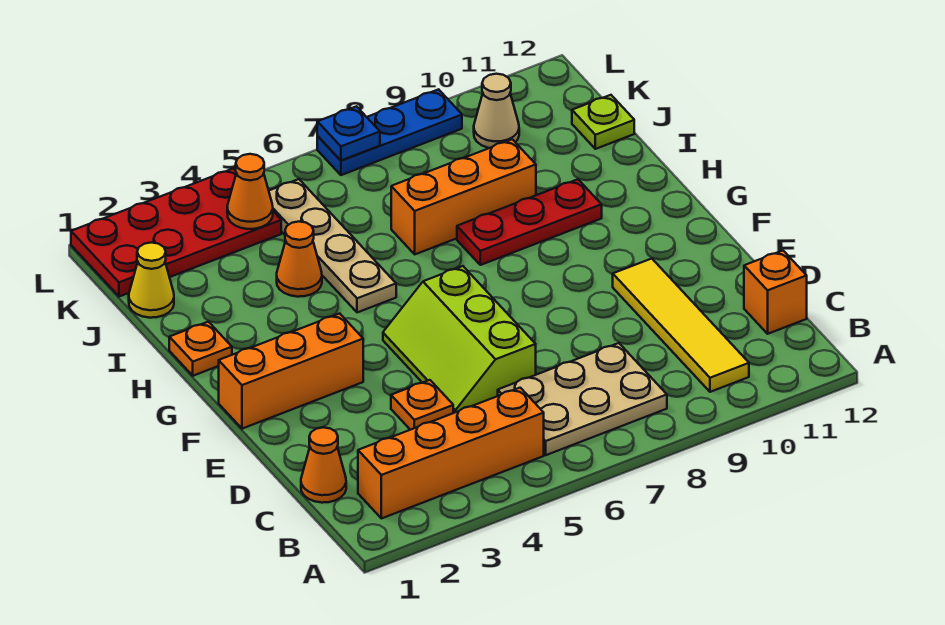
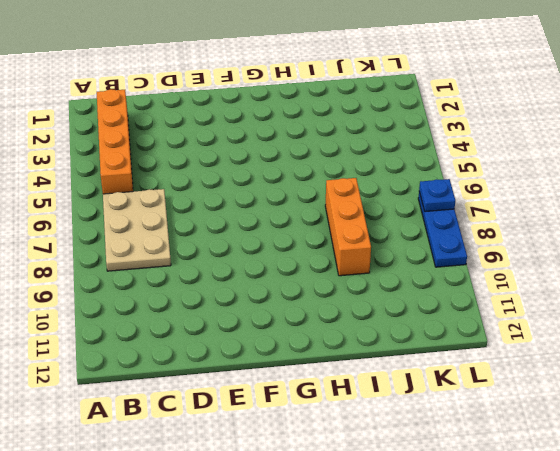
none -> yellow tile B10:E10 level 1
none -> orange cone C1 level 1
none -> orange brick C12 level 1

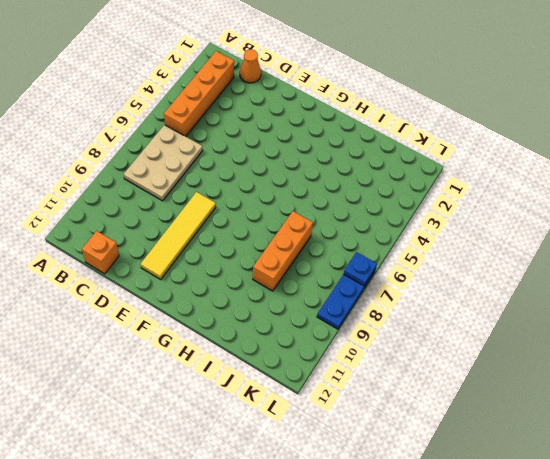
yellow tile E8:E11 level 1 -> yellow tile B10:E10 level 1
none -> orange plate D4 level 1
none -> lime slope D5:F6 level 1 top 6
none -> orange brick F1:F3 level 1

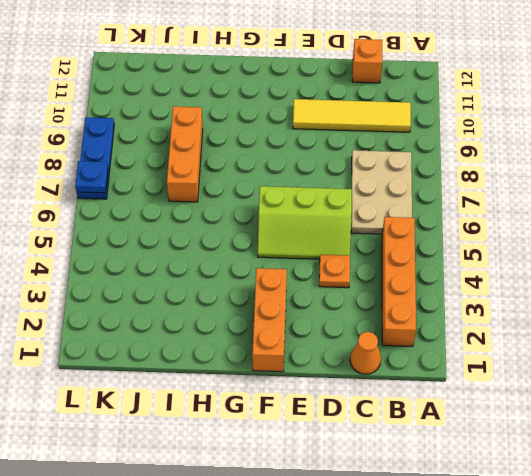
none -> orange plate H1 level 1
none -> tan plate H5:K5 level 1
none -> red plate H8:H10 level 1

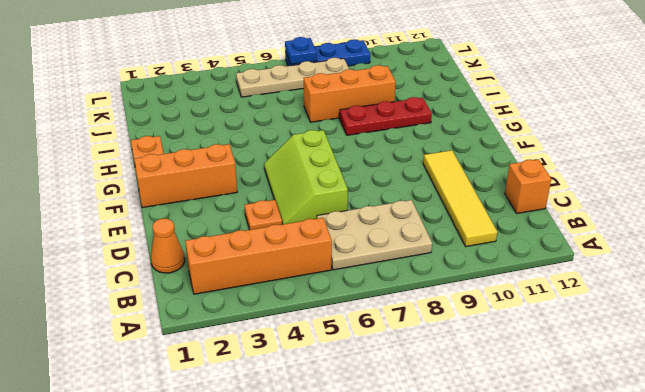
tan plate K5:K8 level 1 -> tan plate H5:K5 level 1
none -> orange cone I4 level 1
none -> yellow cone J1 level 1
none -> lime plate J12 level 1

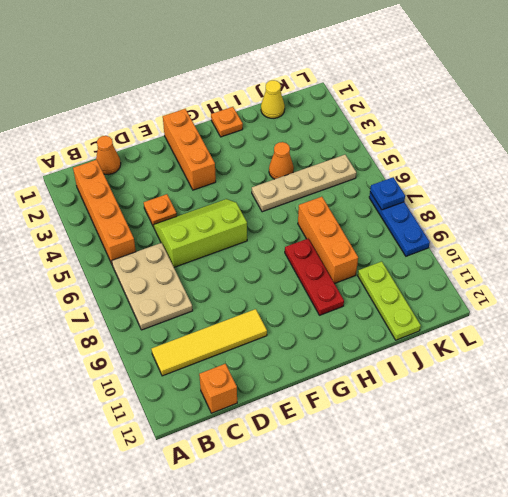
lime plate J10:J12 level 1 -> lime plate J12 level 1
none -> red plate K1:L4 level 1
none -> tan cone K10 level 1
none -> orange cone K4 level 2

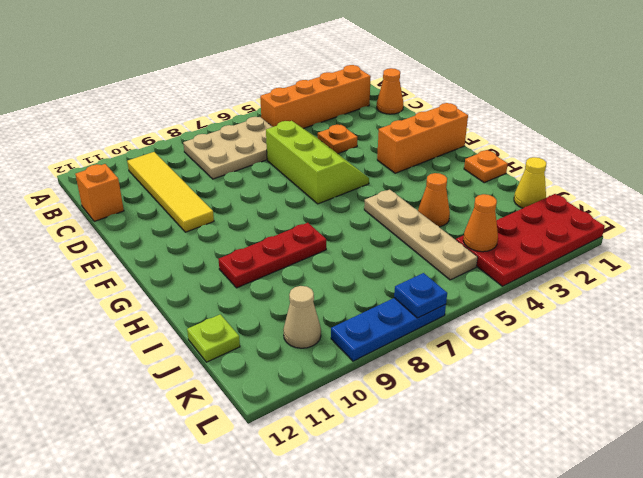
none -> orange brick I7:I9 level 1

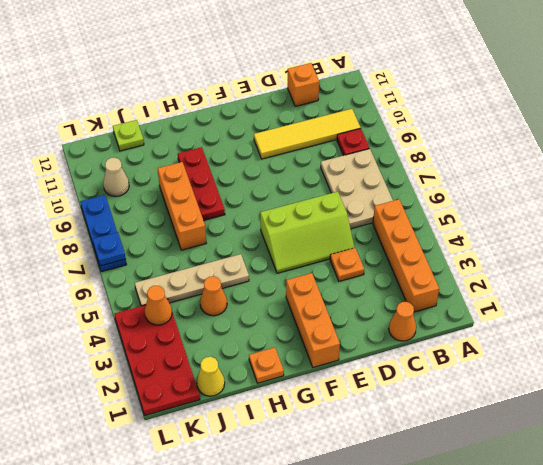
red plate B9 level 1 -> none

